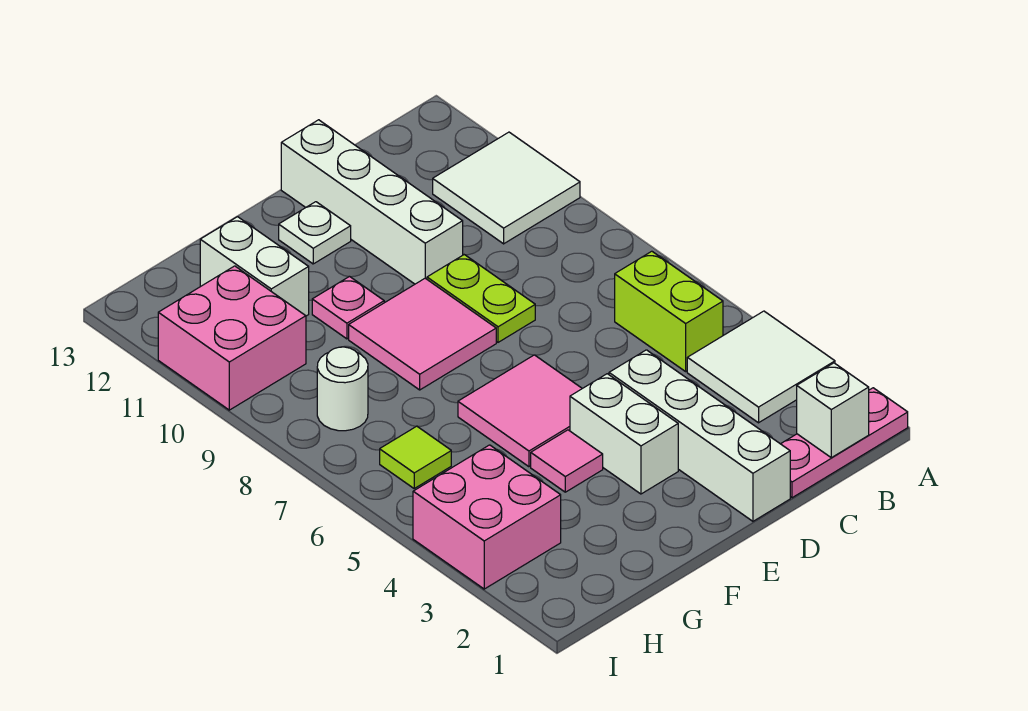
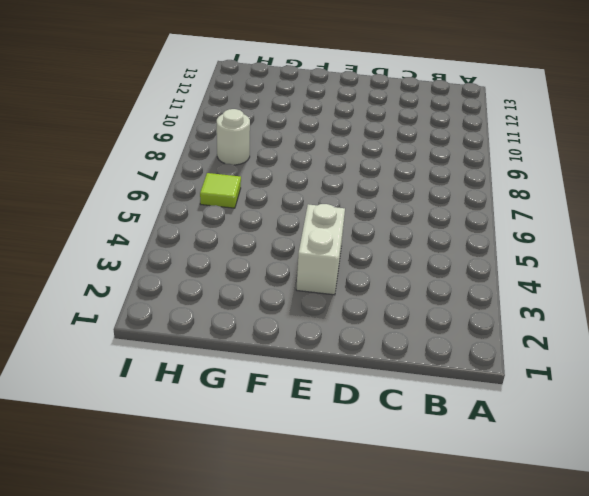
none -> pink plate A1:C1 level 1
none -> white tile A3:B4 level 1
none -> white tile A10:B11 level 1

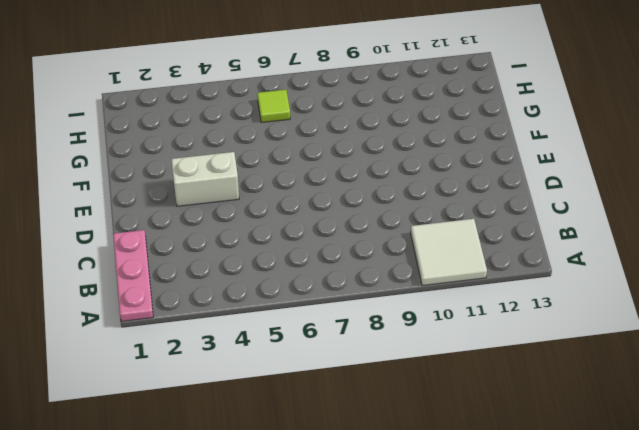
none -> white tile A3:B4 level 1
none -> lime brick B5:B6 level 1
none -> white brick D1:D4 level 1

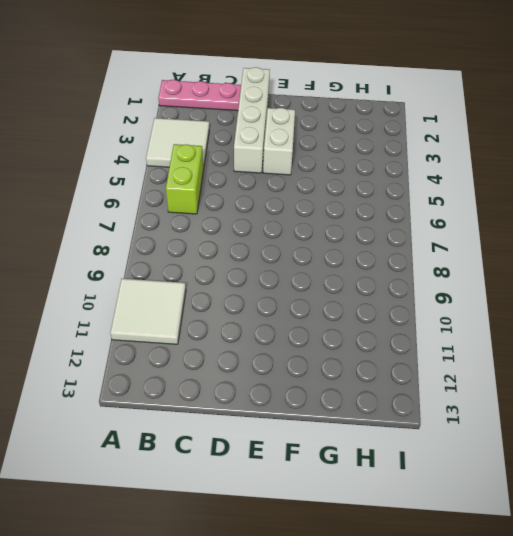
none -> lime plate D8:D9 level 1
none -> white brick D10:D13 level 1
none -> pink tile E5:F6 level 1

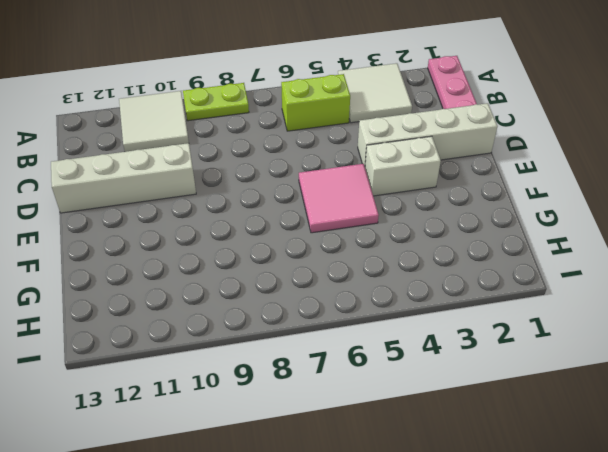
lime plate A8:A9 level 1 -> lime plate D8:D9 level 1
none -> pink tile E8:F9 level 1
none -> white plate E12 level 1
none -> pink tile F4 level 1

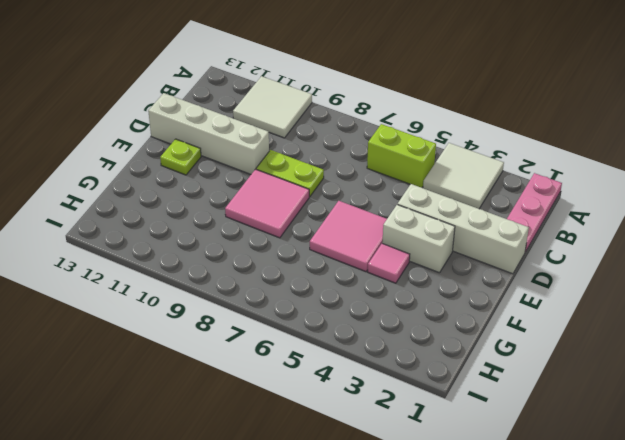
lime plate E12 level 1 -> white plate E12 level 1
none -> pink plate F10 level 1
none -> white brick G11:G12 level 1
none -> pink brick H3:I4 level 1

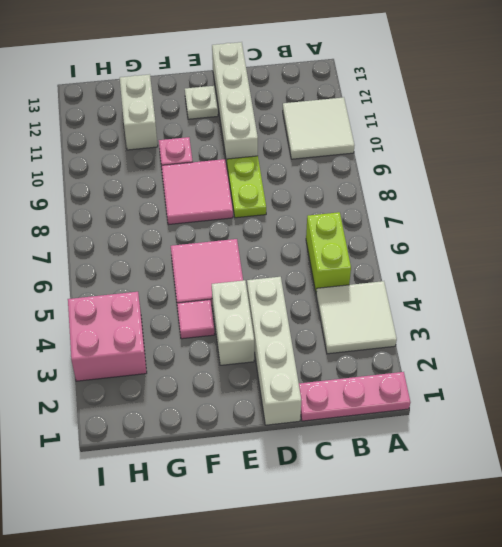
none -> lime tile H6 level 1
none -> white round brick H8 level 1
none -> pink brick H10:I11 level 1

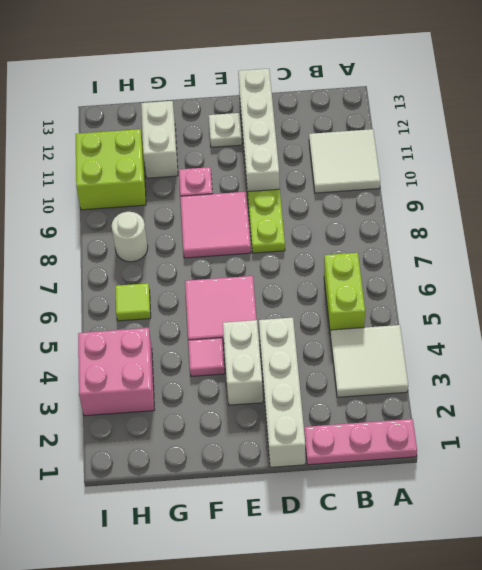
lime brick H10:I11 level 1 -> pink brick H10:I11 level 1
none -> white brick B1 level 2

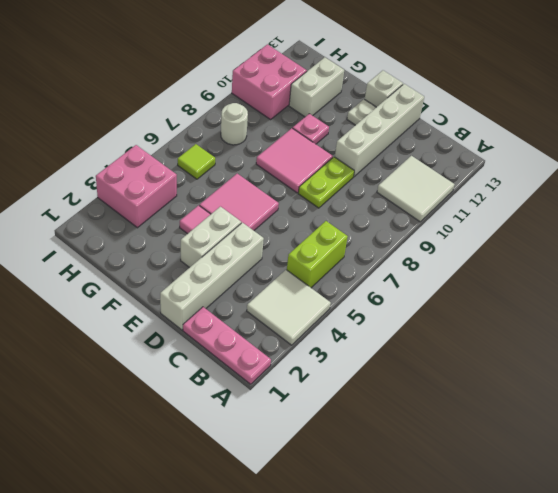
white brick E13 level 1 -> white brick B1 level 2

